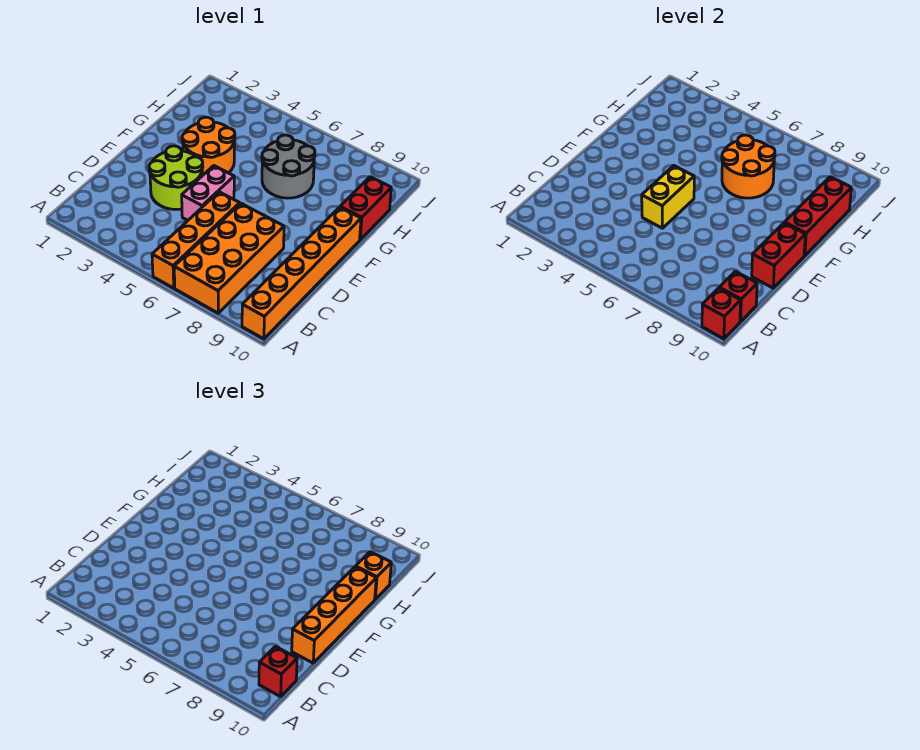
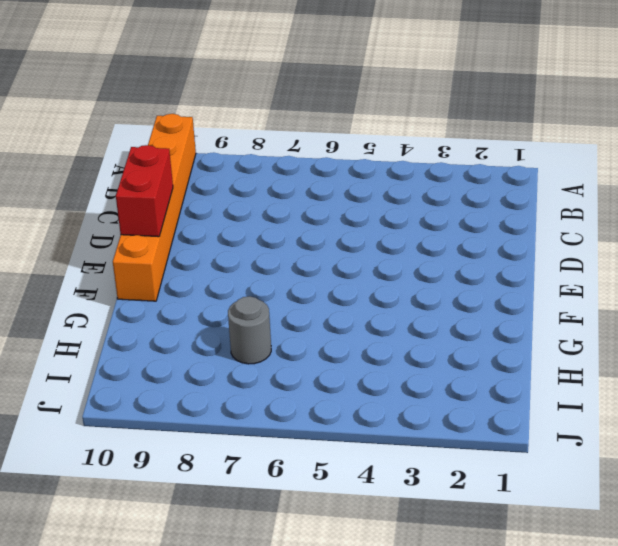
grey round brick H7 level 1 -> grey round brick G6:H7 level 1
none -> orange brick A6:D6 level 1
none -> orange brick A7:D8 level 1
none -> lime round brick D3:E4 level 1

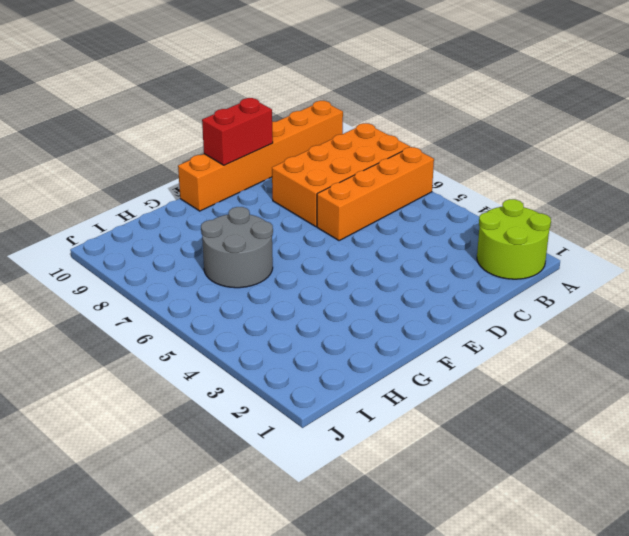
lime round brick A1:B2 level 1 -> lime round brick D3:E4 level 1
none -> pink brick D5:E5 level 1
none -> orange round brick F3:G4 level 1
none -> red brick G10:H10 level 1

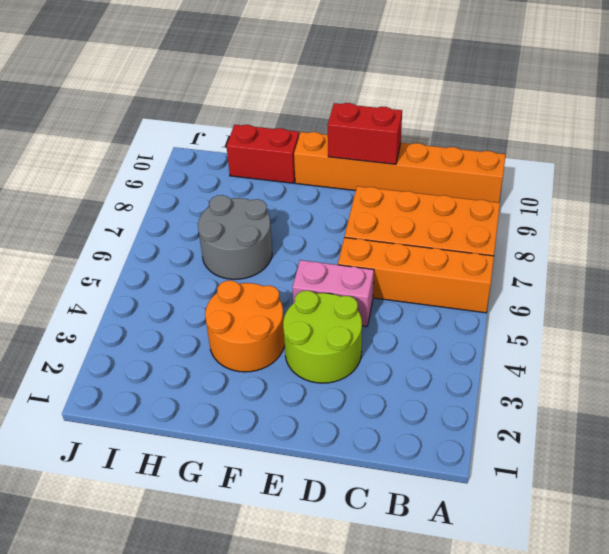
none -> red brick A10 level 2
none -> red brick B10 level 2
none -> yellow brick D5:E5 level 2

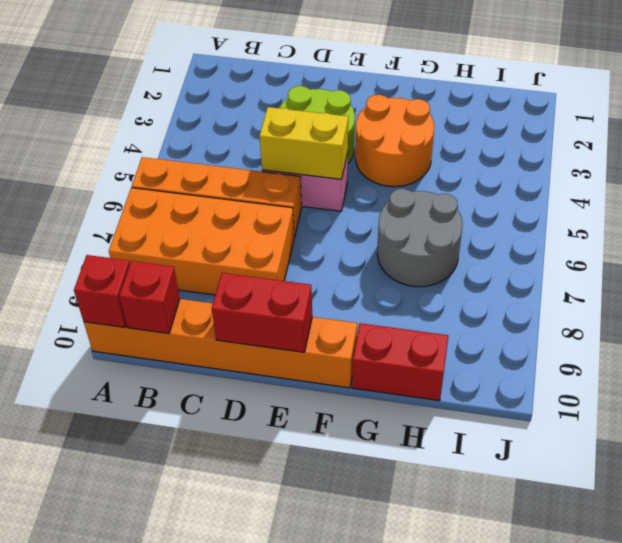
none -> red brick F10:H10 level 2
none -> orange round brick G6:H7 level 2
none -> red brick B10 level 3

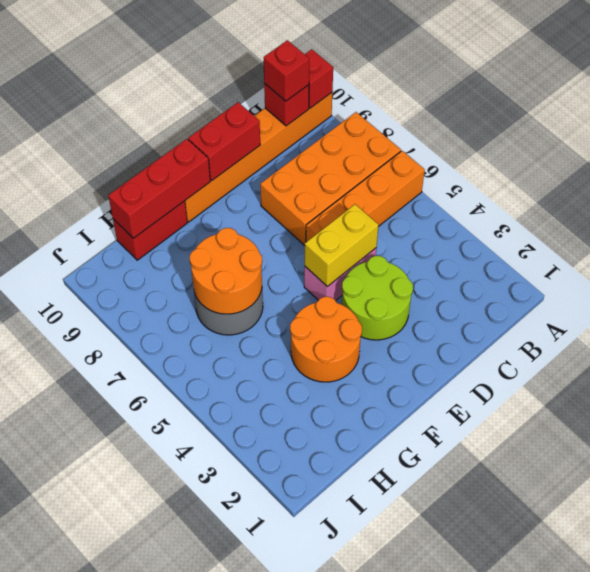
none -> orange brick D10:G10 level 3
none -> orange brick H10 level 3

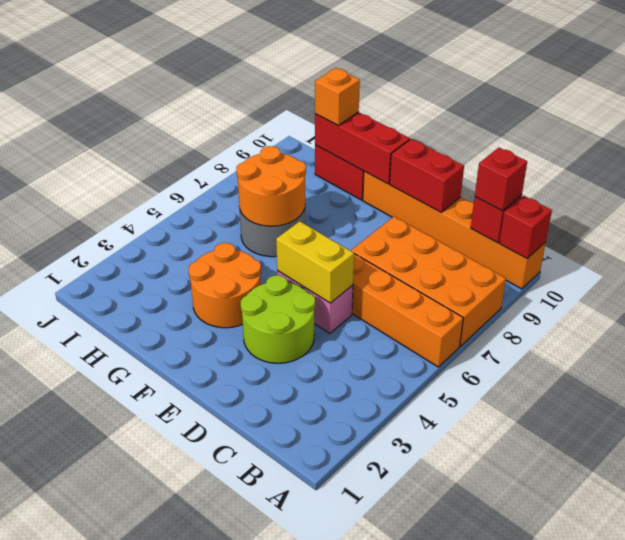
none -> orange brick D10:G10 level 3

